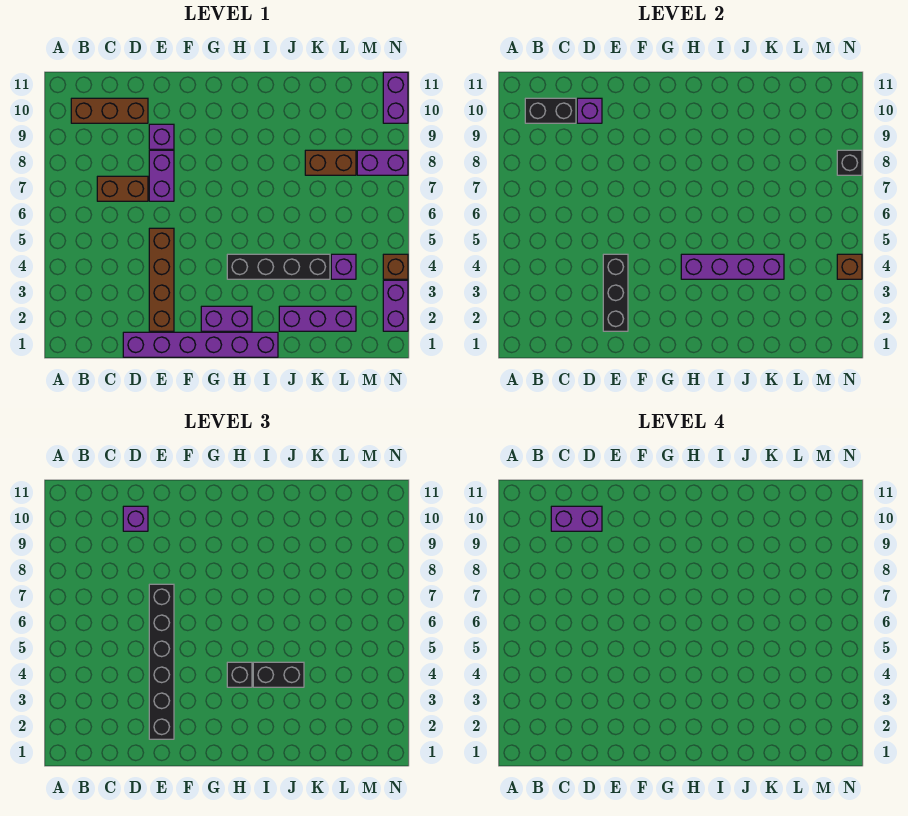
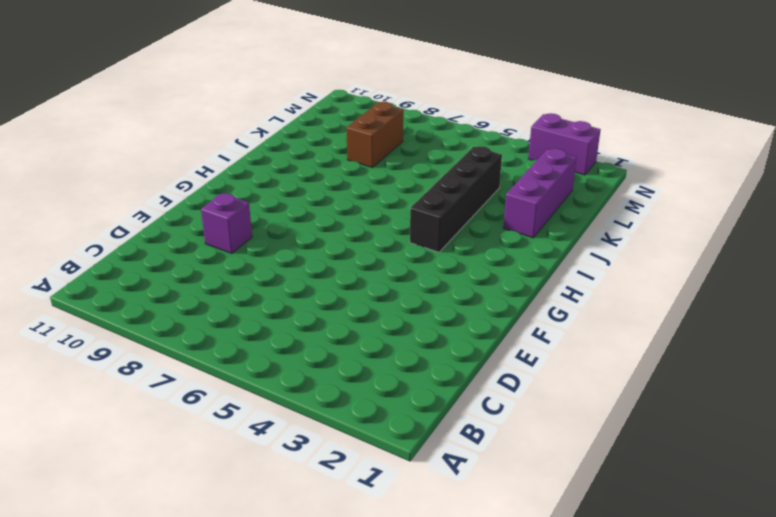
none -> brown brick B10:D10 level 1
none -> brown brick C7:D7 level 1
none -> purple brick D1:I1 level 1

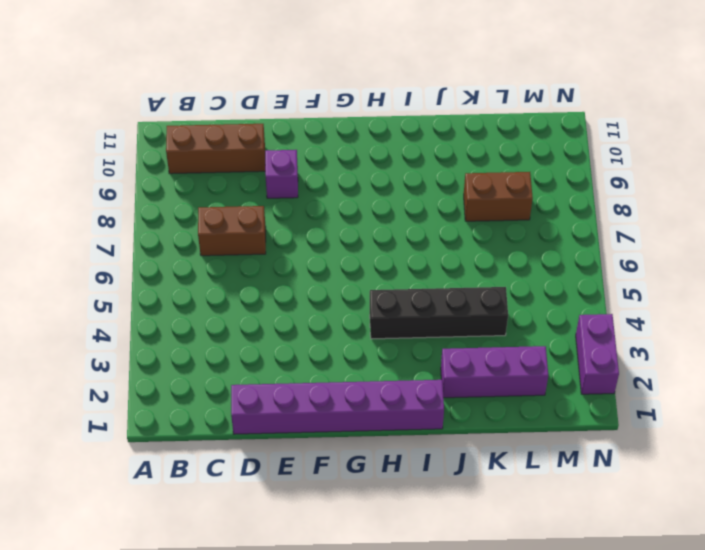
none -> brown brick E2:E5 level 1
none -> purple brick E7:E8 level 1
none -> purple brick G2:H2 level 1

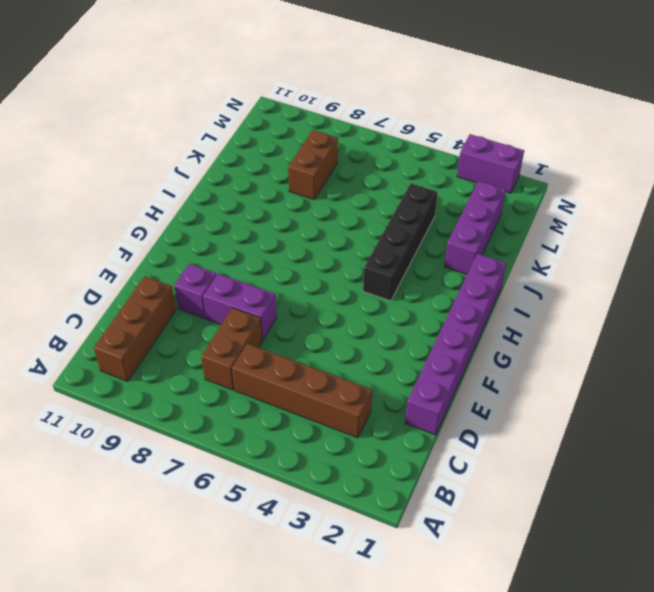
brown brick C3:C6 level 1 -> brown brick E2:E5 level 1
none -> purple brick G2:H2 level 1
none -> purple brick L4 level 1
none -> purple brick M8:N8 level 1

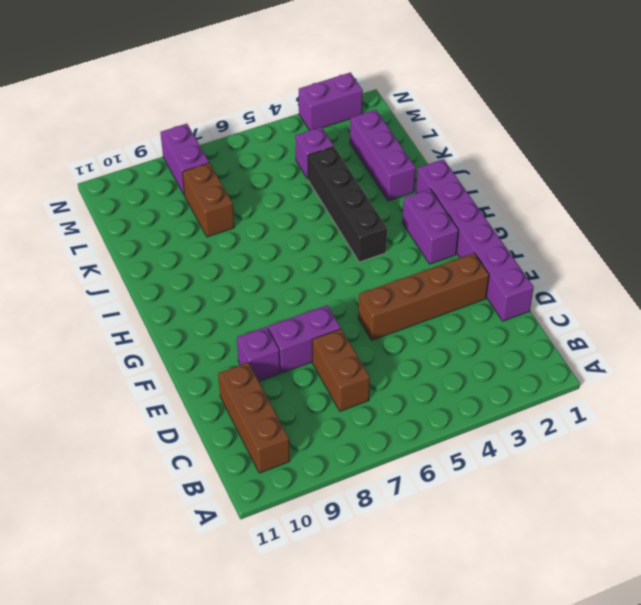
none -> brown brick N4 level 1
none -> purple brick N10:N11 level 1
none -> black brick B10:C10 level 2

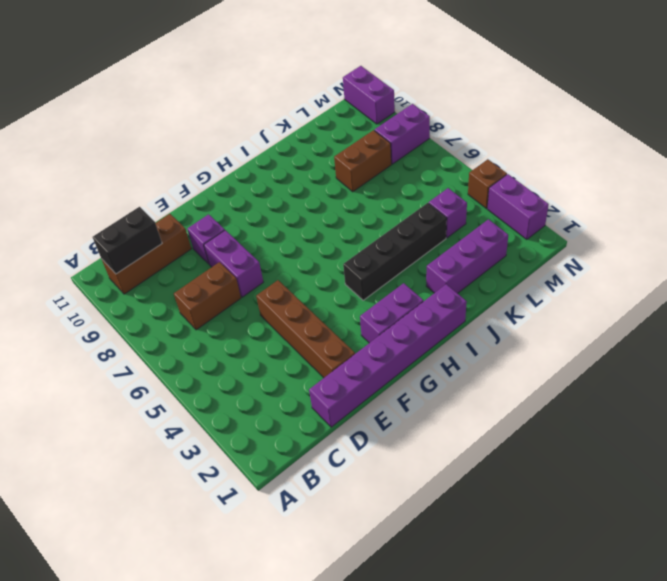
none -> purple brick D10 level 2
none -> black brick E2:E4 level 2
none -> purple brick H4:K4 level 2

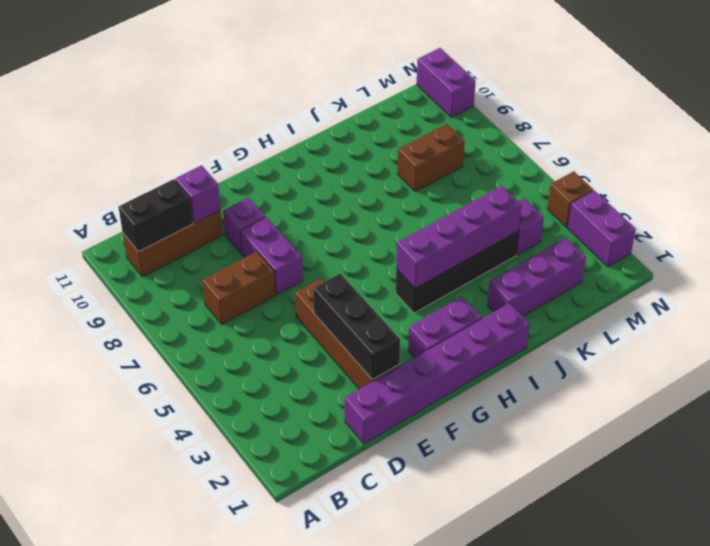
none -> purple brick M8:N8 level 1
none -> brown brick N4 level 2
none -> black brick N8 level 2

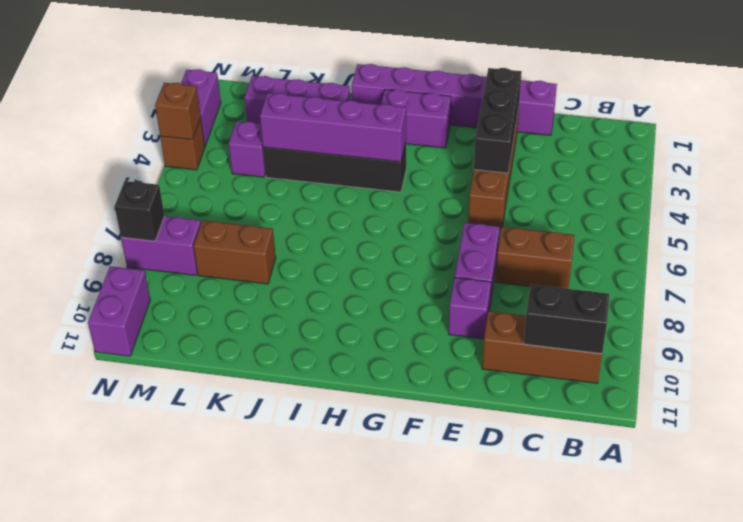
none -> purple brick D10 level 2
none -> purple brick D10 level 3
none -> black brick E2:E7 level 3

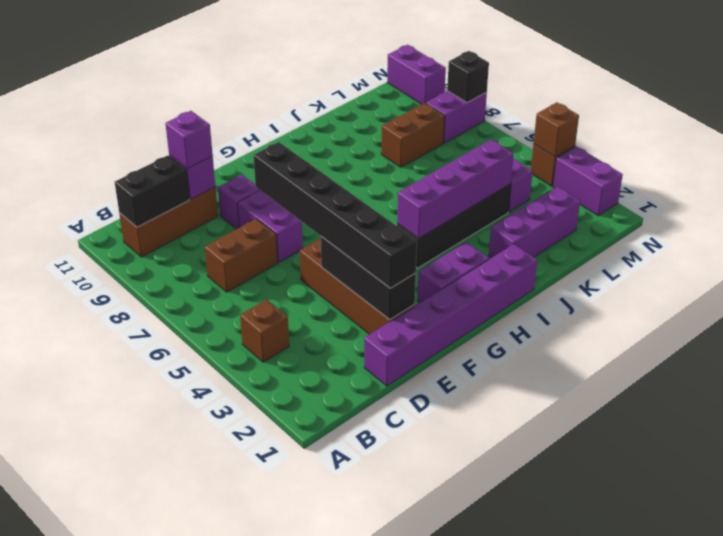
brown brick B4 level 1 -> none
none -> black brick H4 level 3
none -> black brick I4:J4 level 3
none -> purple brick C10:D10 level 4

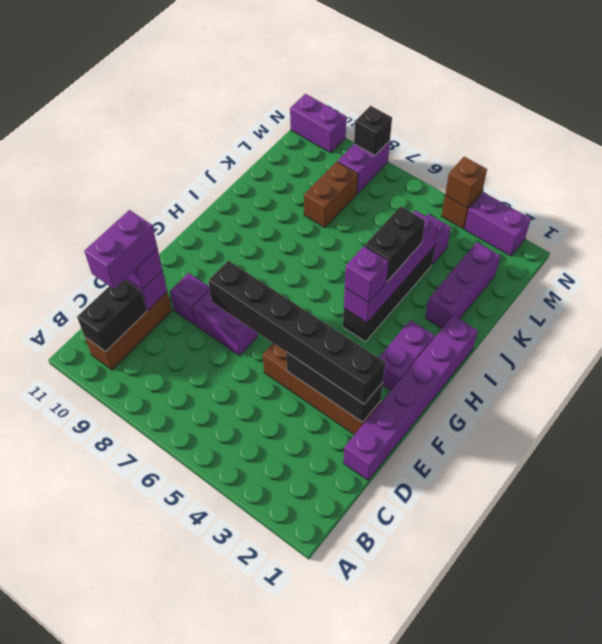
purple brick H4 level 3 -> black brick H4 level 3
none -> brown brick C7:D7 level 1

